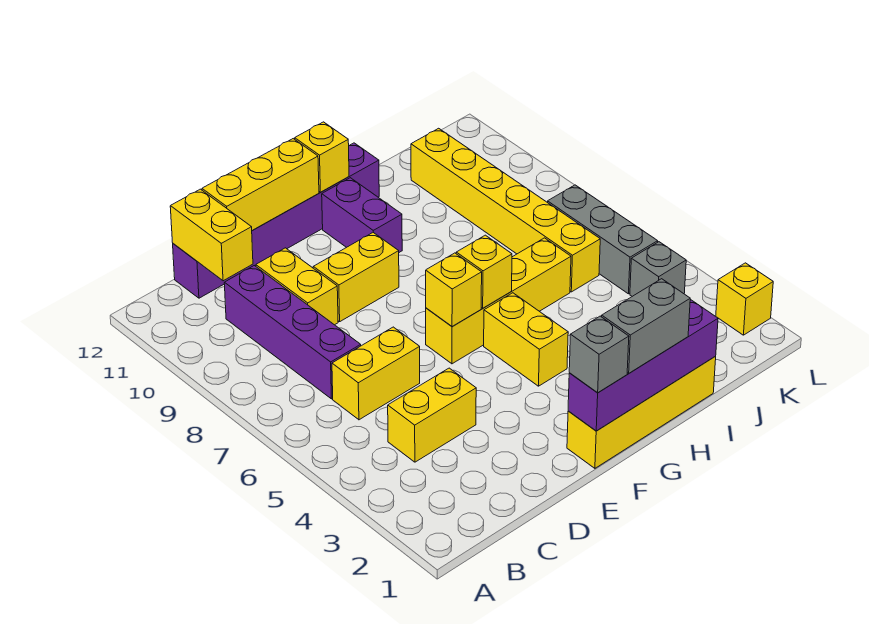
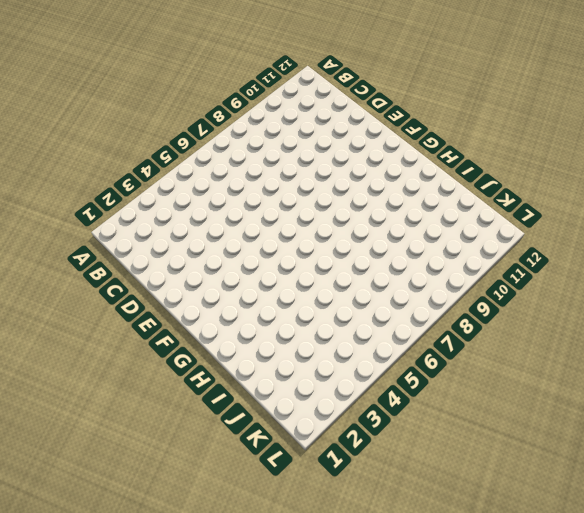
none -> yellow brick C4:D4 level 1
none -> yellow brick C6:D6 level 1
none -> purple brick C7:C10 level 1

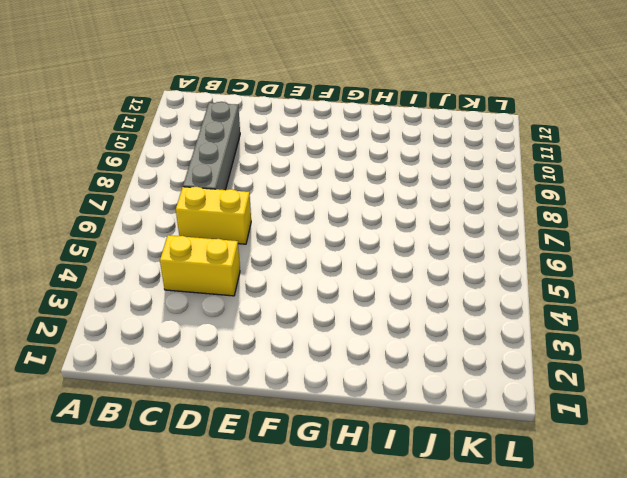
grey brick C7:C10 level 1 -> purple brick C7:C10 level 1
none -> purple brick C12:H12 level 1
none -> yellow brick D9:D10 level 1
none -> yellow brick E9:F9 level 1

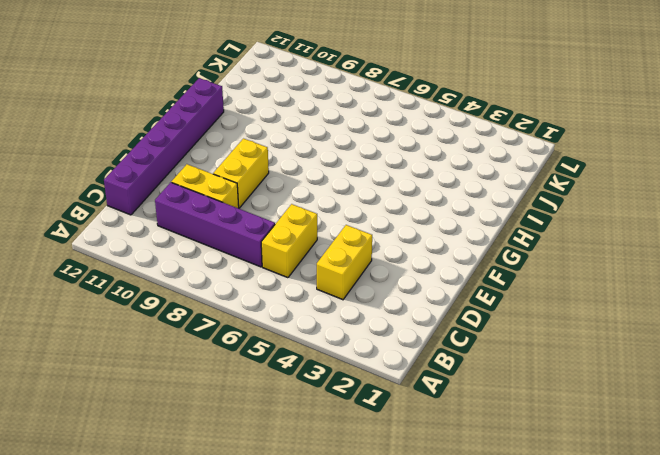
none -> yellow brick F1:I1 level 1
none -> yellow brick F6:I6 level 1
none -> yellow brick G4:G5 level 1

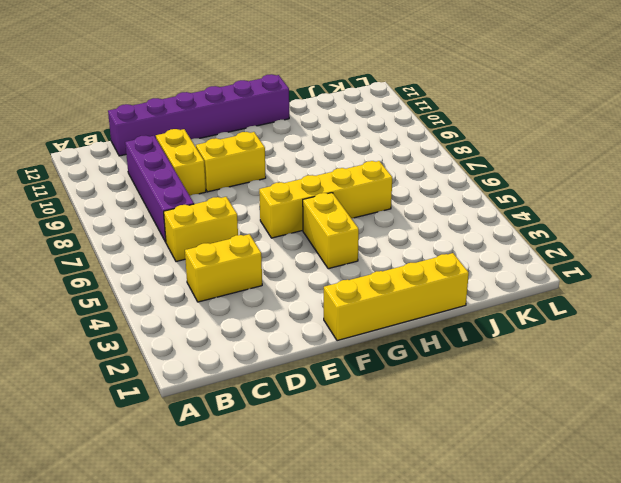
none -> purple brick G10:G11 level 1
none -> yellow brick J6:J11 level 1
none -> grey brick K4 level 1

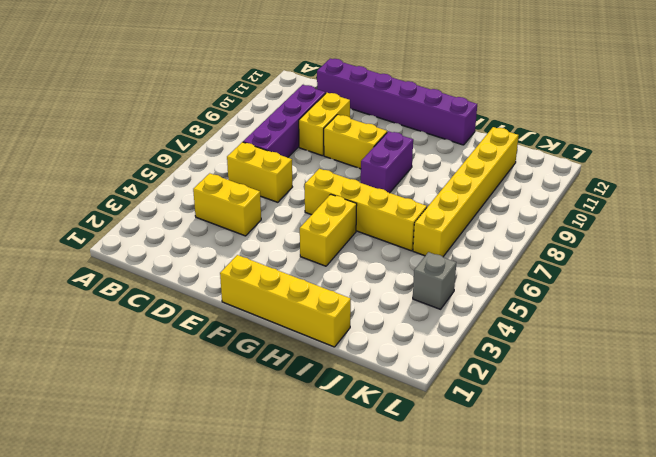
purple brick G8:G9 level 1 -> purple brick G10:G11 level 1
none -> grey brick K5:K7 level 1
none -> yellow brick L2 level 1
none -> yellow brick C11:C12 level 2

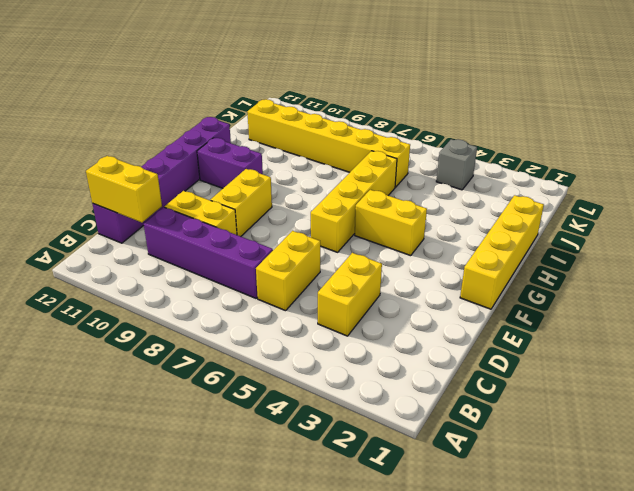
none -> grey brick K5:K7 level 1
none -> yellow brick L2 level 1
none -> yellow brick D12:F12 level 2

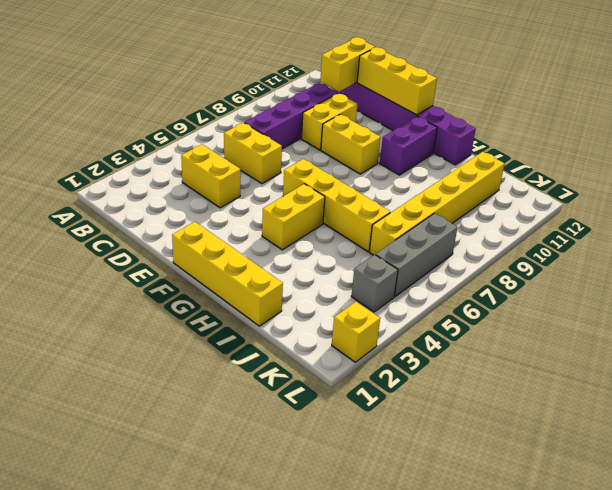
none -> purple brick F1:I1 level 2
none -> yellow brick F6 level 2
none -> yellow brick G6 level 2

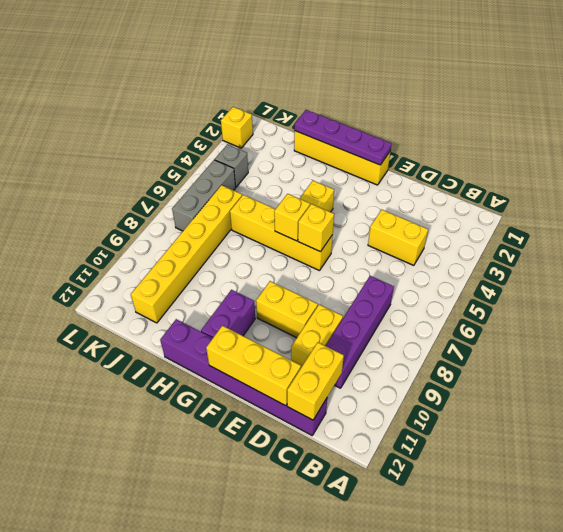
purple plate F1:I1 level 2 -> purple brick F1:I1 level 2
none -> yellow brick C6:D6 level 1
none -> yellow brick G12 level 2
none -> grey brick F1 level 3

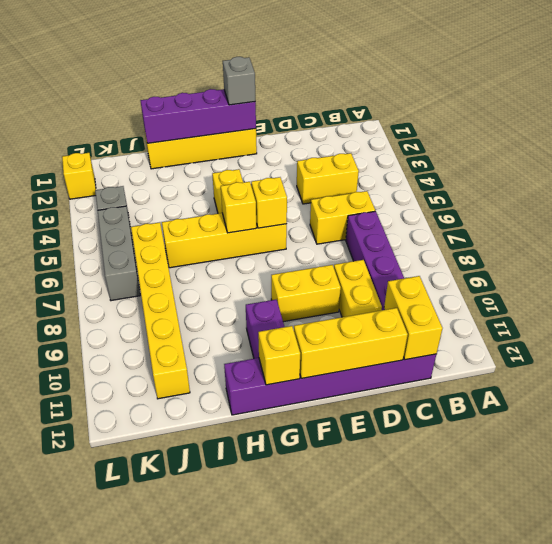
none -> grey brick G1:H1 level 3

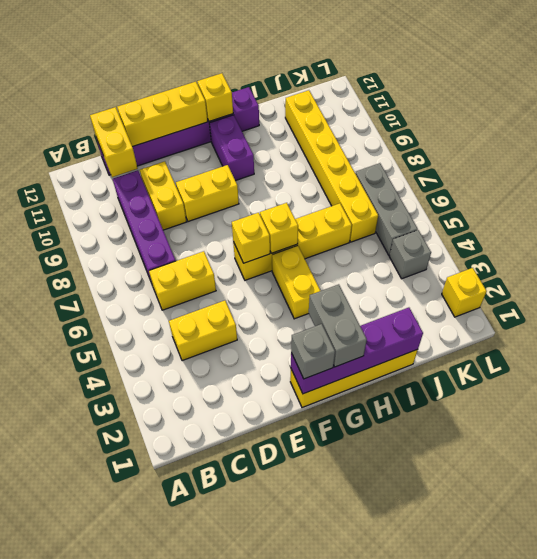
grey brick G1:G2 level 3 -> grey brick G1:H1 level 3

